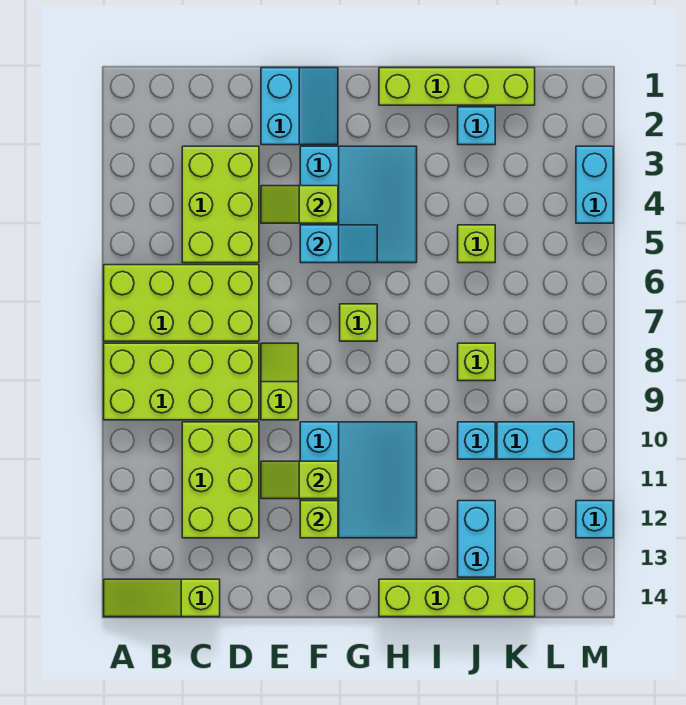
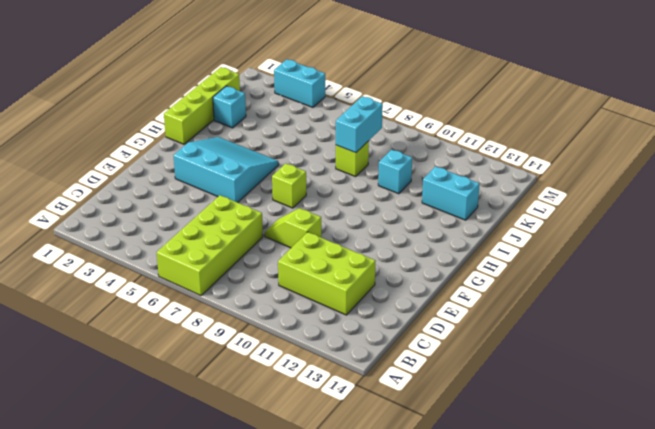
cyan brick J8:K8 level 2 -> cyan brick K10:L10 level 1
none -> lime brick A8:D9 level 1
none -> lime slope A14:C14 level 1 top C
none -> lime brick C3:D5 level 1

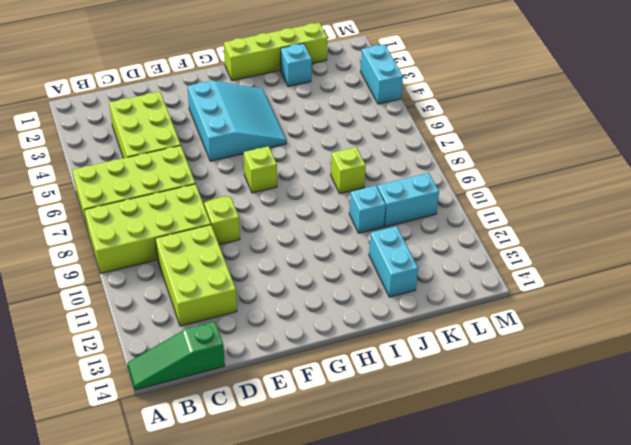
green slope A14:C14 level 1 top C -> lime slope A14:C14 level 1 top C
none -> cyan slope E1:F2 level 1 top E
none -> cyan slope F10:H12 level 1 top F
none -> lime brick H14:K14 level 1

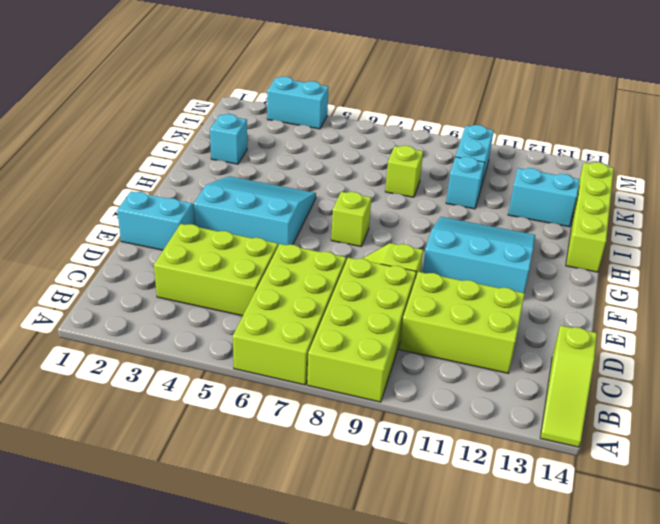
none -> lime brick H1:K1 level 1
none -> lime brick J5 level 1
none -> cyan brick M12 level 1

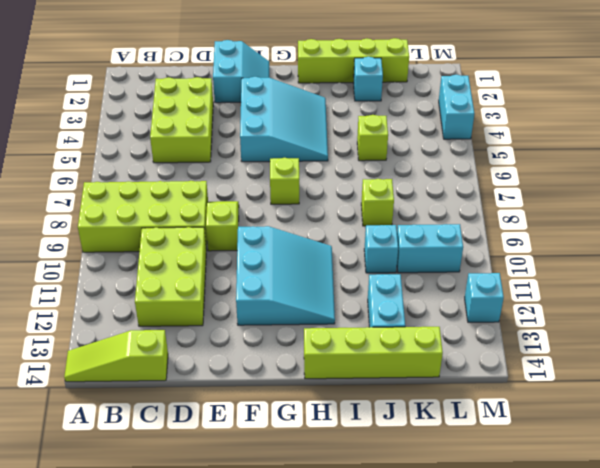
none -> lime brick A6:D7 level 1
none -> lime slope E4:F4 level 2 top F
none -> lime slope E11:F11 level 2 top F

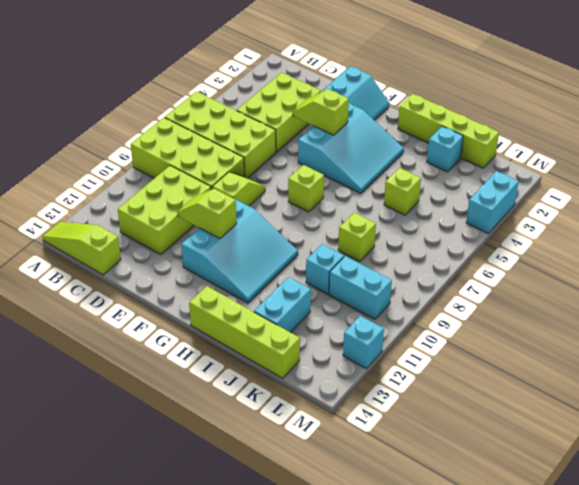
none -> cyan slope F5:G5 level 2 top F
none -> lime brick F12 level 2

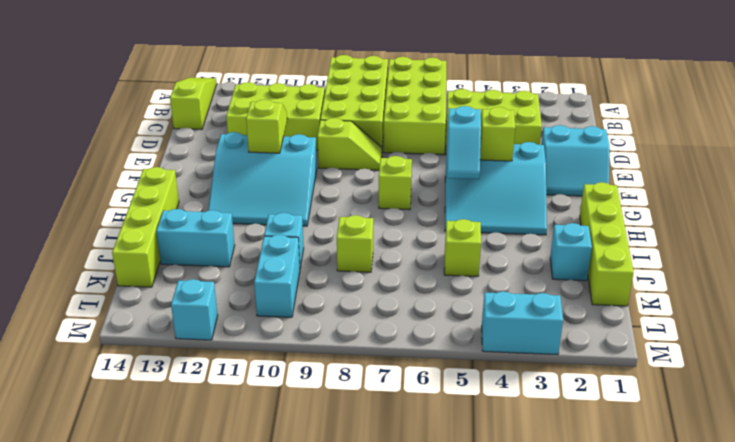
none -> lime brick F12 level 2

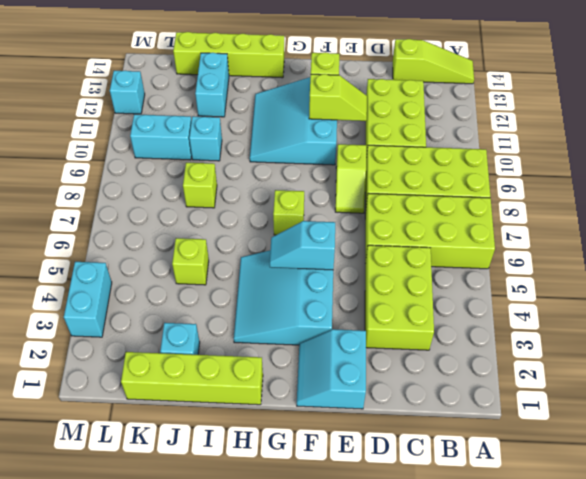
none -> lime slope E4:F4 level 2 top F

